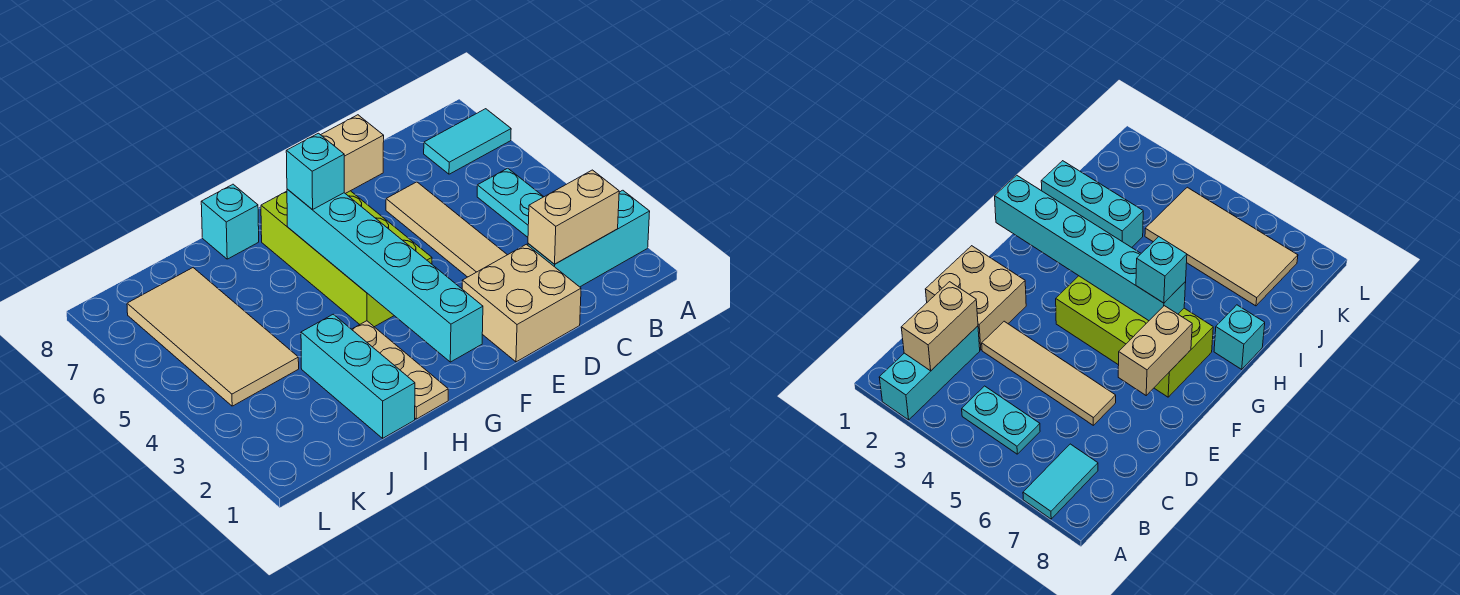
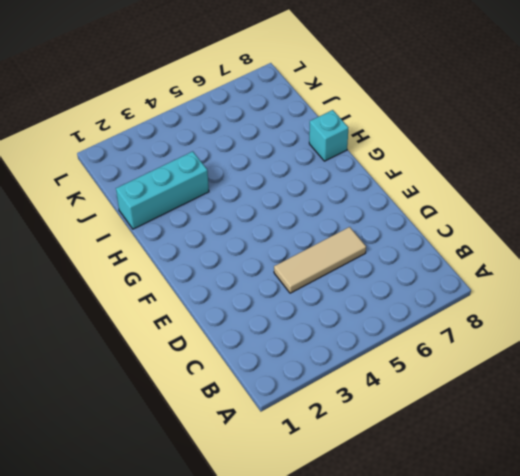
tan tile D4:D6 level 1 -> tan tile D3:D6 level 1
none -> cyan brick A2:C2 level 1
none -> cyan tile A7:B7 level 1
none -> cyan plate B4:B5 level 1

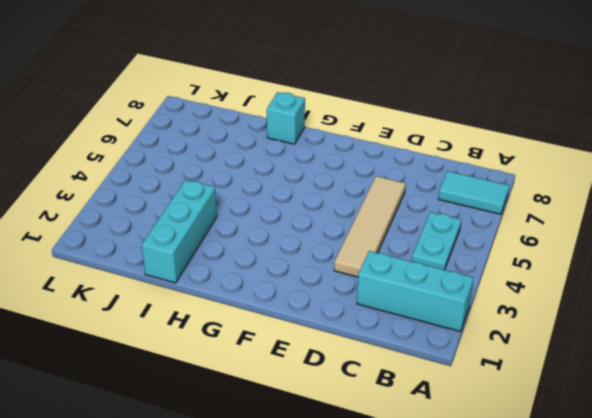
none -> tan brick D1:E2 level 1
none -> lime brick F4:G7 level 1
none -> tan plate H1:H3 level 1

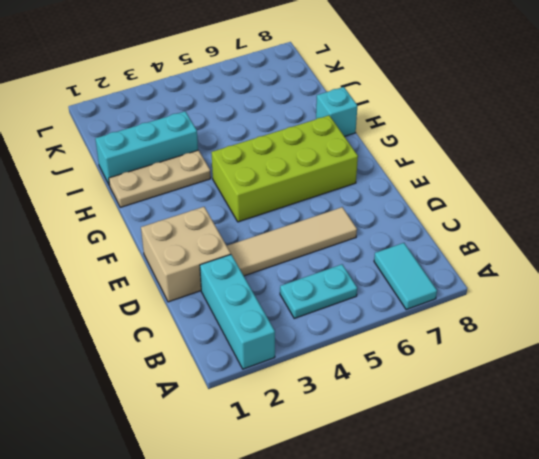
none -> tan tile J4:K7 level 1
none -> tan brick B2:C2 level 2
none -> tan brick E7:F7 level 2

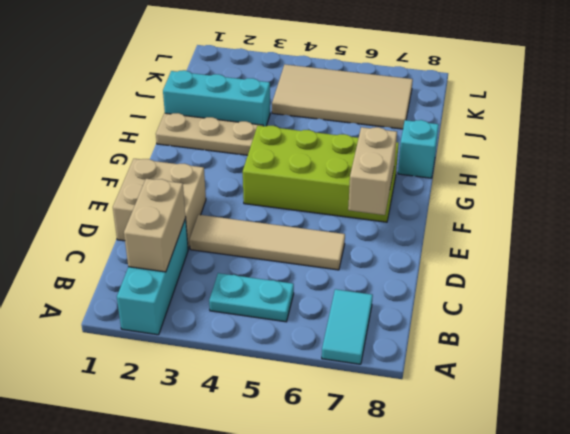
none -> cyan brick G1:G6 level 2
none -> cyan brick G6 level 3

